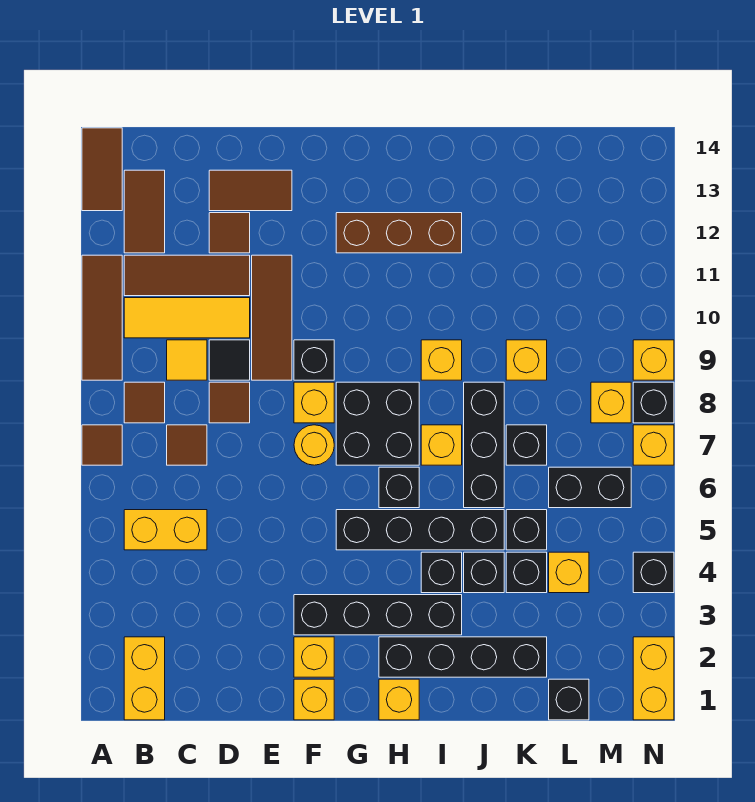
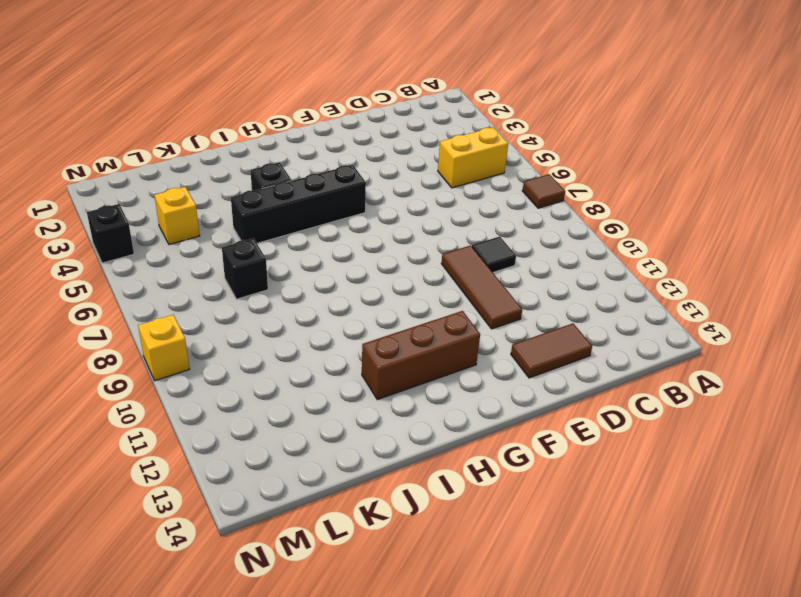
none -> brown tile A9:A11 level 1
none -> brown tile A13:A14 level 1
none -> yellow brick B1:B2 level 1
none -> brown tile B8 level 1

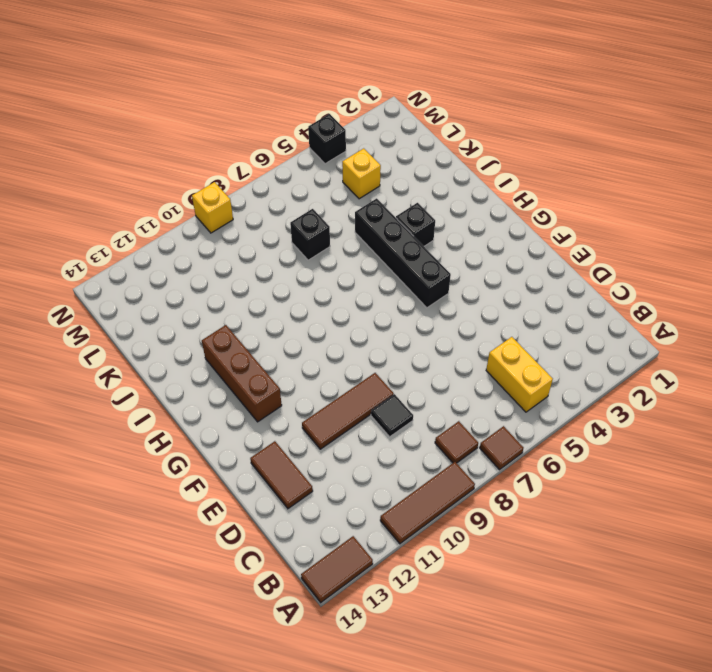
none -> yellow brick B1:B2 level 1
none -> yellow tile B10:D10 level 1
none -> brown tile B11:D11 level 1
none -> brown tile B12:B13 level 1

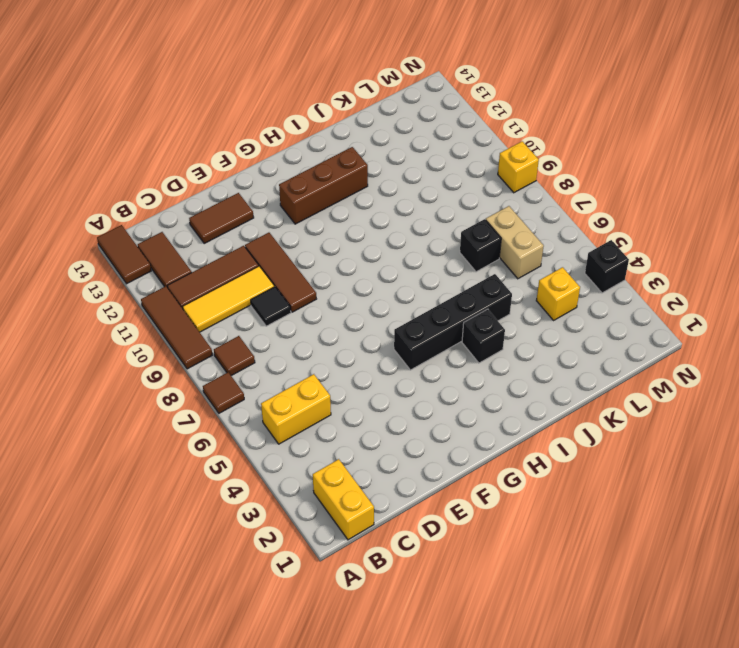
tan brick L6:L7 level 1 -> black brick L6:M6 level 1
none -> brown tile C7 level 1
none -> yellow tile C9 level 1
none -> brown tile D8 level 1
none -> brown tile D12 level 1

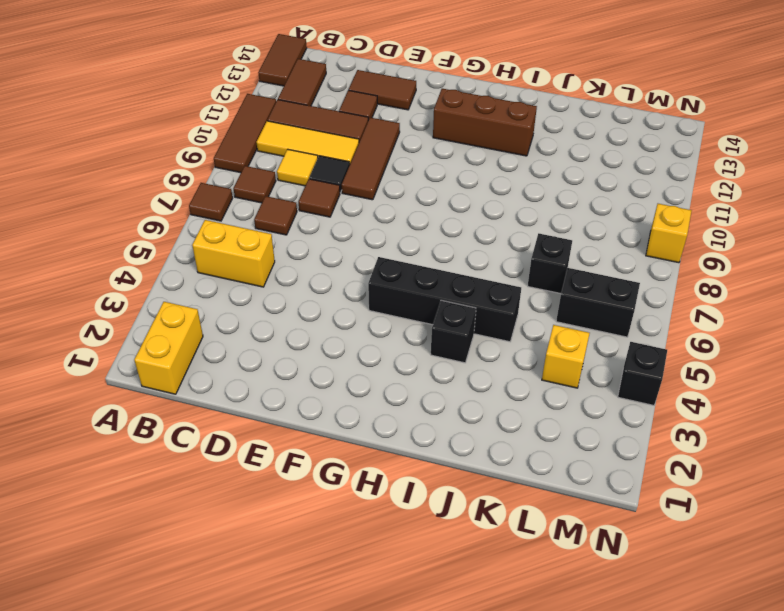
none -> yellow brick F1 level 1
none -> yellow brick F2 level 1
none -> black brick F3:I3 level 1
none -> yellow round brick F7 level 1

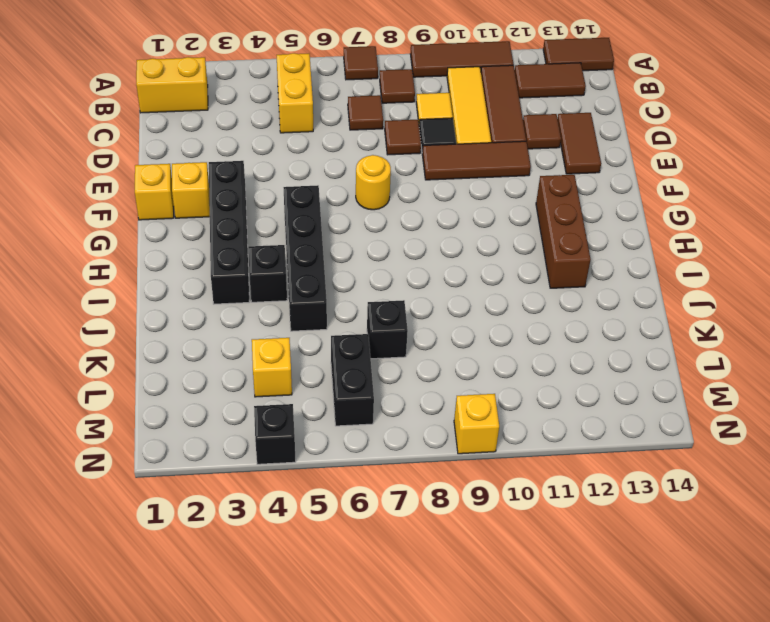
none -> yellow brick F8 level 1
none -> black brick F9 level 1
none -> black brick G7:H8 level 1
none -> yellow brick H1 level 1

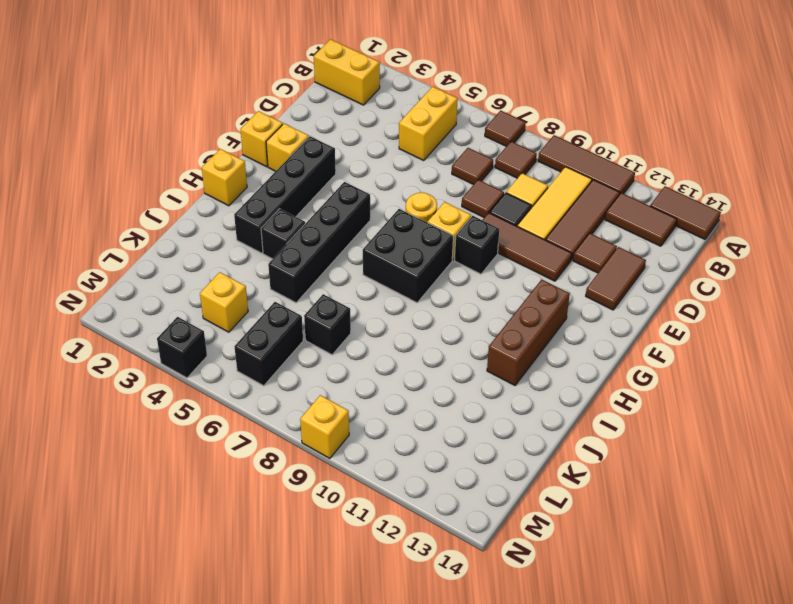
none -> black brick H2:K2 level 1
none -> black brick H6 level 1
none -> yellow brick I7 level 1
none -> yellow brick I9 level 1

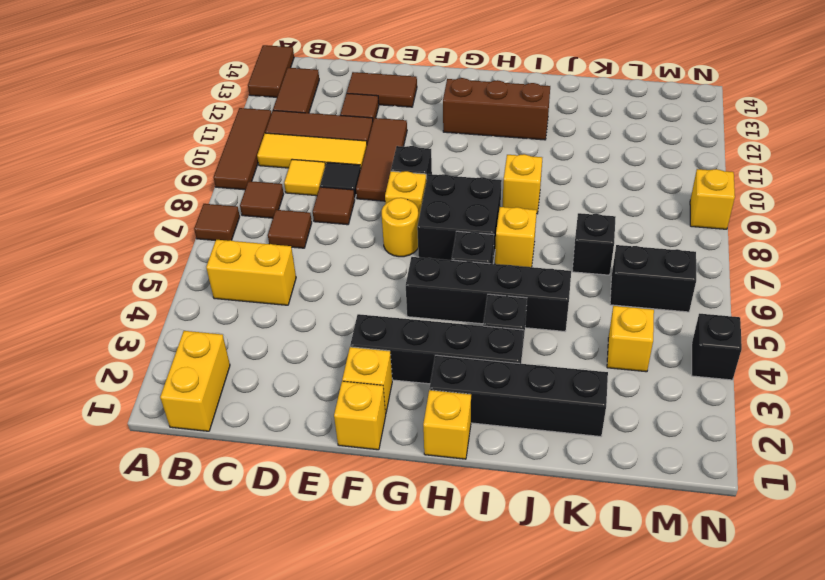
none -> black brick J4 level 1
none -> black brick J6:J8 level 1
none -> black brick K4 level 1
none -> black brick K5 level 1

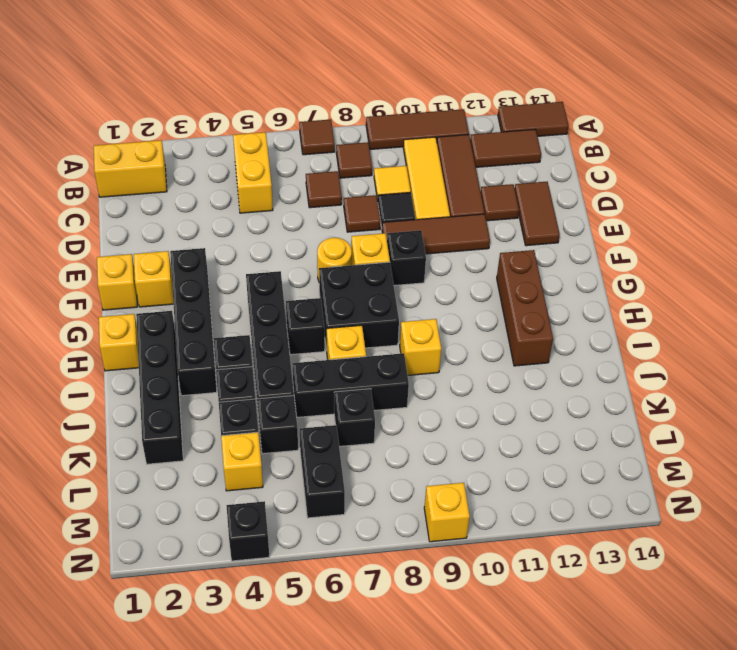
none -> yellow brick K9 level 1
none -> black brick L1 level 1
none -> yellow brick M8 level 1
none -> yellow brick N1:N2 level 1

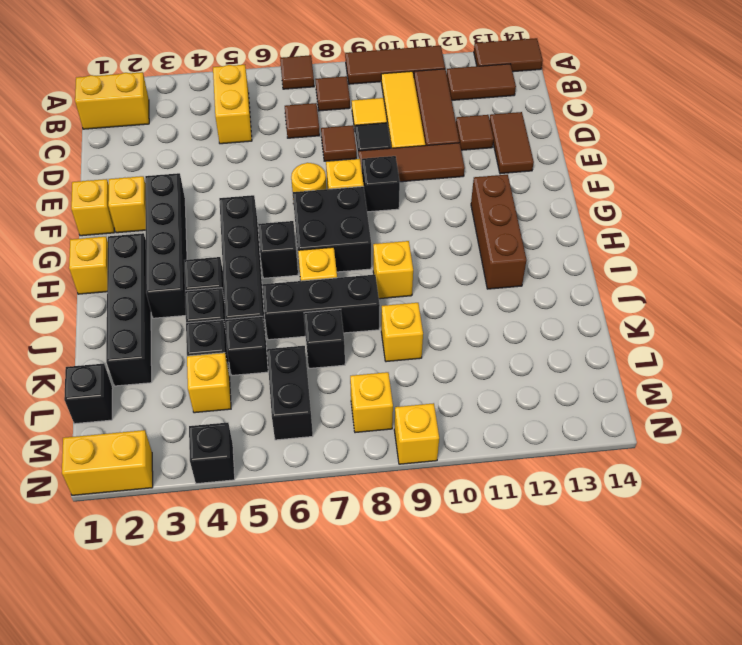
none -> yellow brick N7 level 1
none -> black brick N8 level 1

